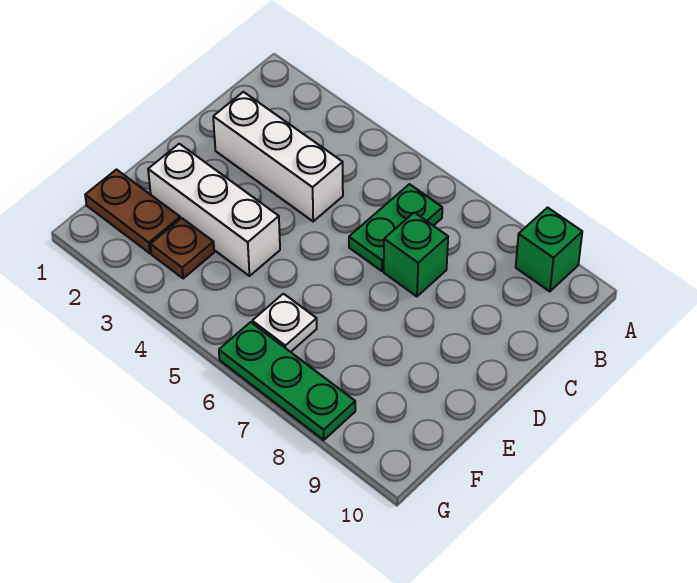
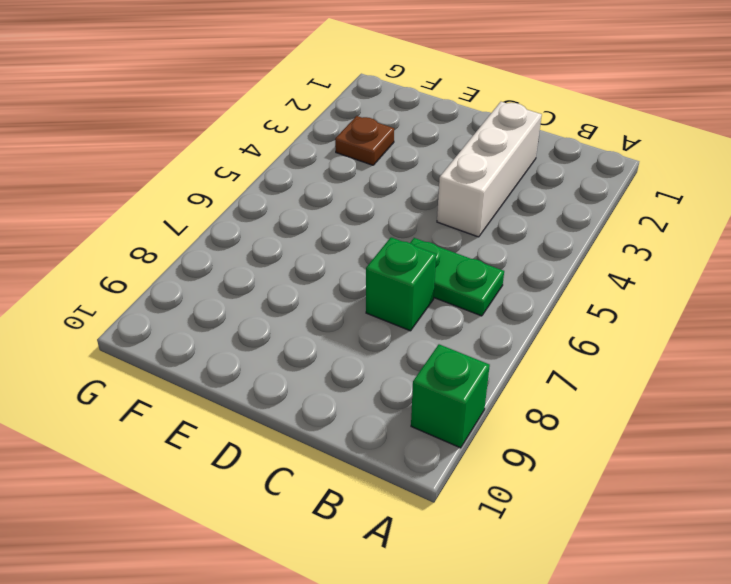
none -> white brick E2:E4 level 1
none -> brown plate F1:F2 level 1

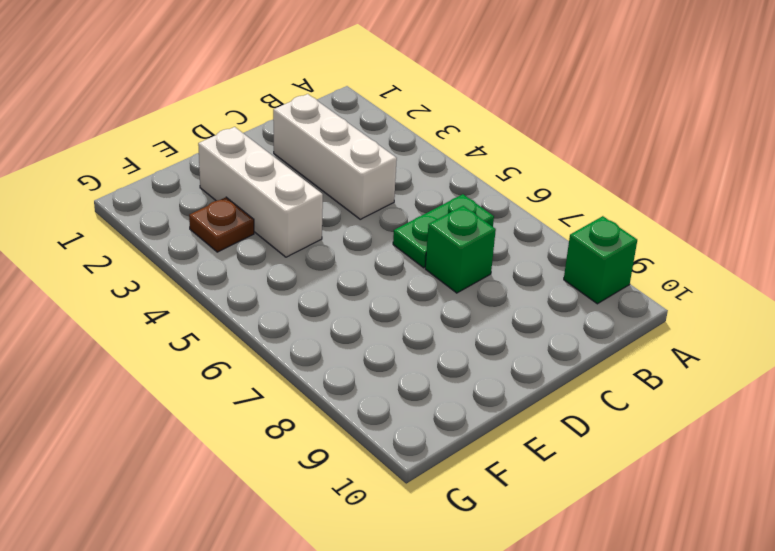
none -> brown plate F1:F2 level 1
none -> white plate F6 level 1

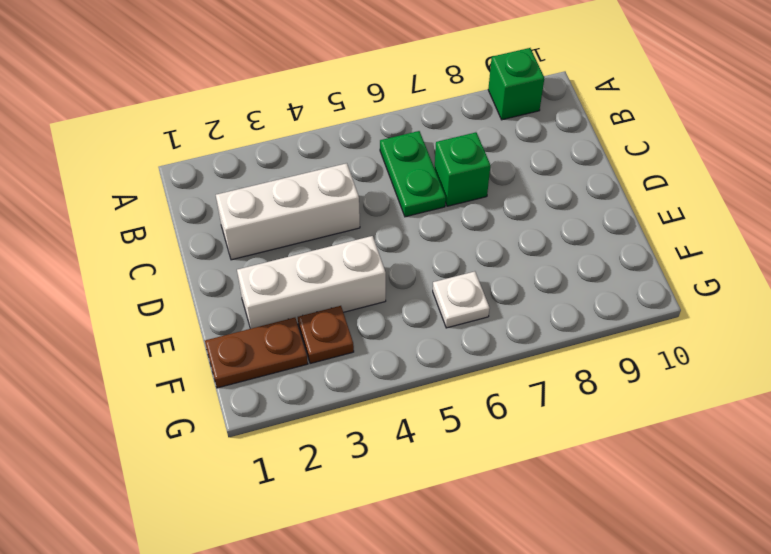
none -> green plate G6:G8 level 1

